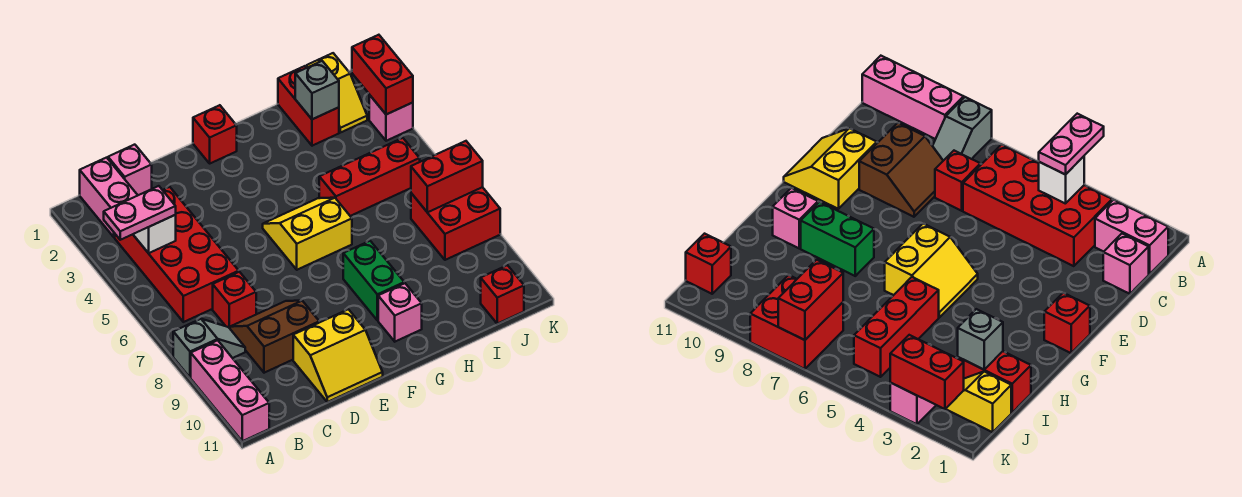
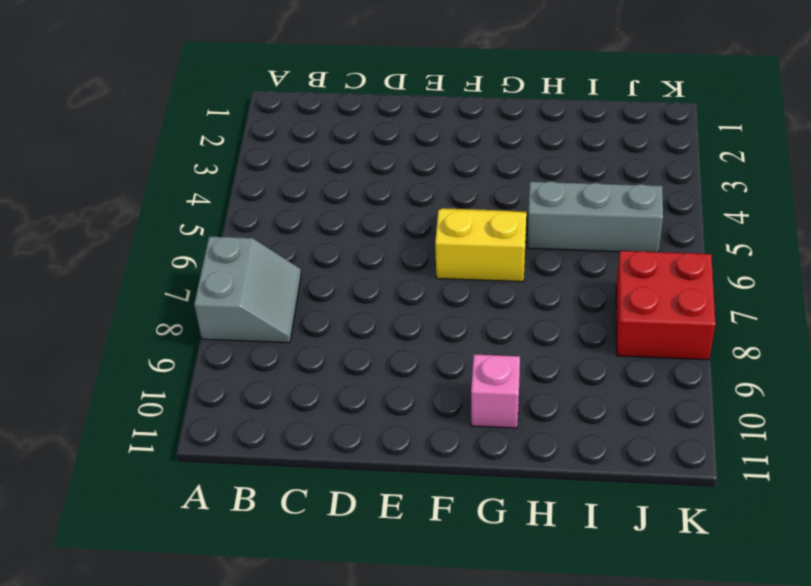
grey slope A7:B8 level 1 top A -> grey slope A8:B8 level 1 top A
grey brick H5:J5 level 1 -> red brick H5:J5 level 1
none -> pink brick A9:A11 level 1
none -> pink brick B1:B2 level 1
none -> red brick B3:C6 level 1

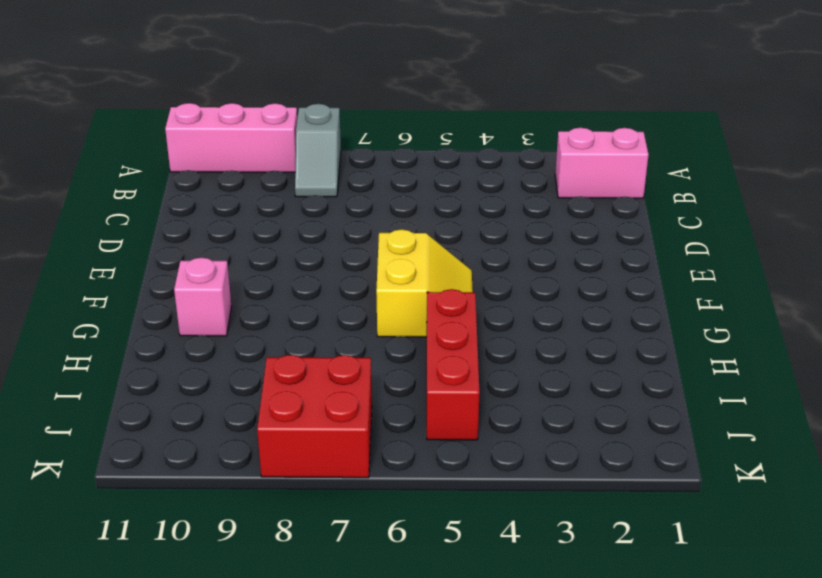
none -> red brick B3:C6 level 1
none -> pink brick C1 level 1
none -> red brick C7 level 1

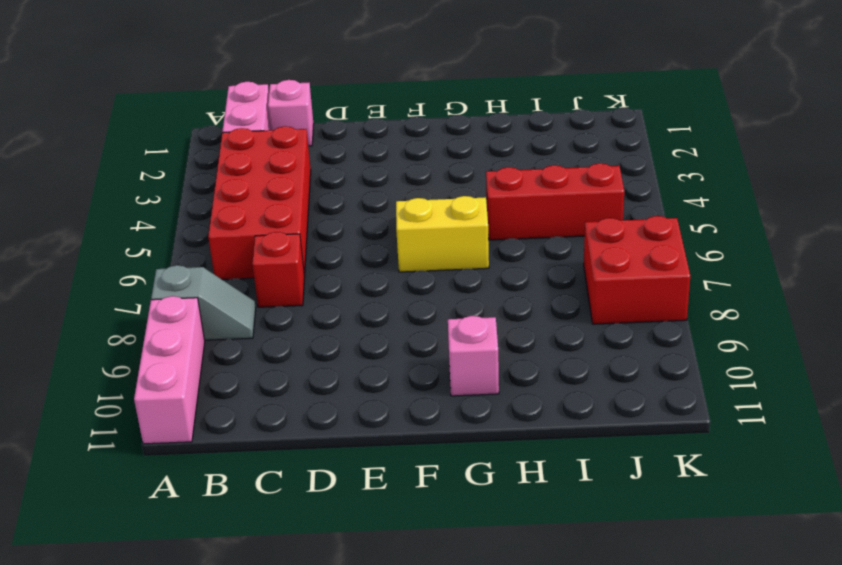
none -> brown slope C8:D9 level 1 top 9
none -> yellow slope D10:E11 level 1 top 10
none -> red brick F1 level 1

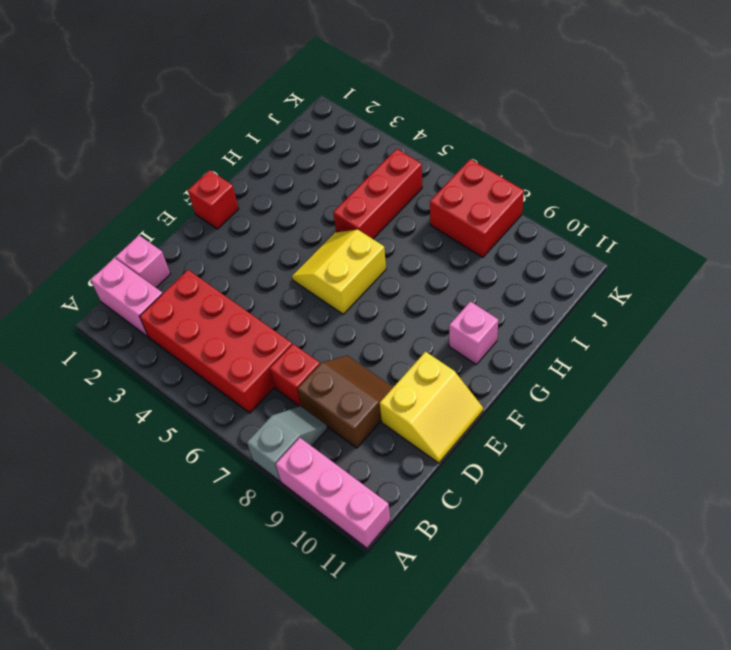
brown slope C8:D9 level 1 top C -> brown slope C8:D9 level 1 top 9
none -> green brick G8:G9 level 1
none -> red brick I1:I2 level 1
none -> yellow slope J1:J2 level 1 top 1

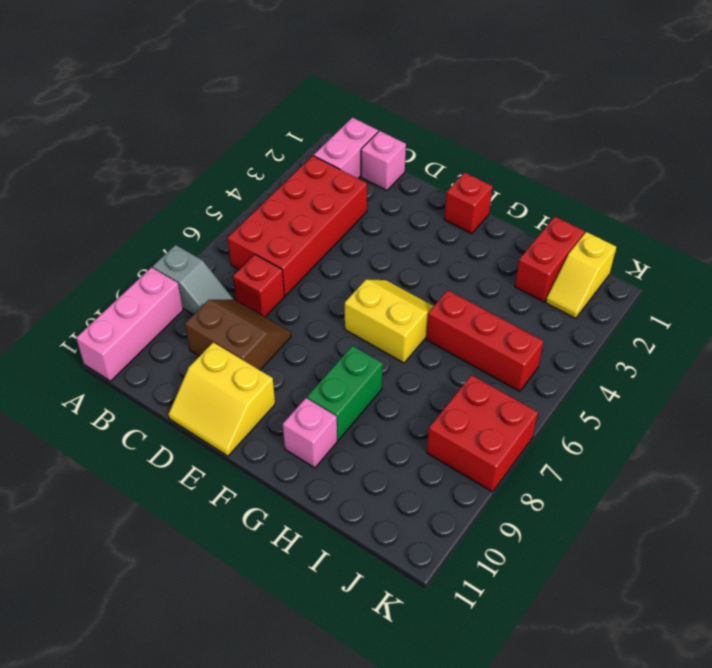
none -> red brick J11 level 1
none -> pink brick K3 level 1
none -> white brick B4 level 2

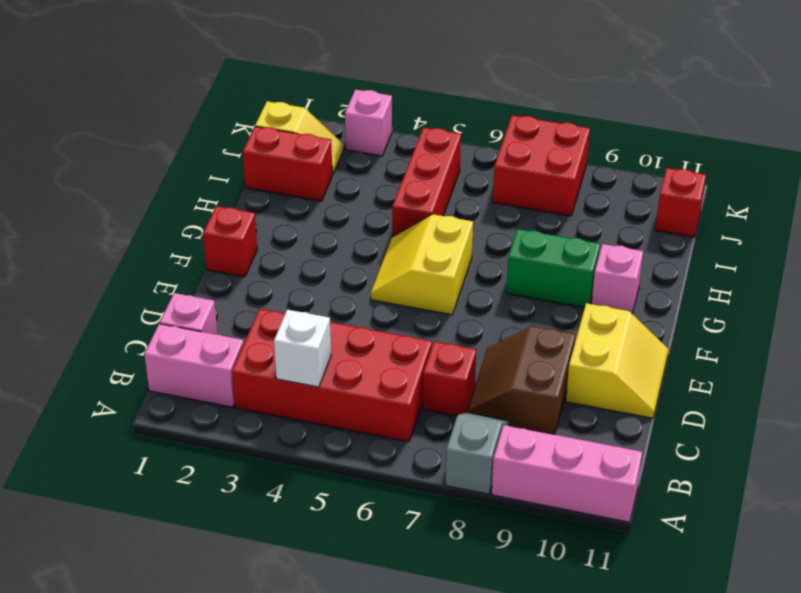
none -> grey brick I2 level 2
none -> red brick J7:K7 level 2
none -> red brick K2:K3 level 2

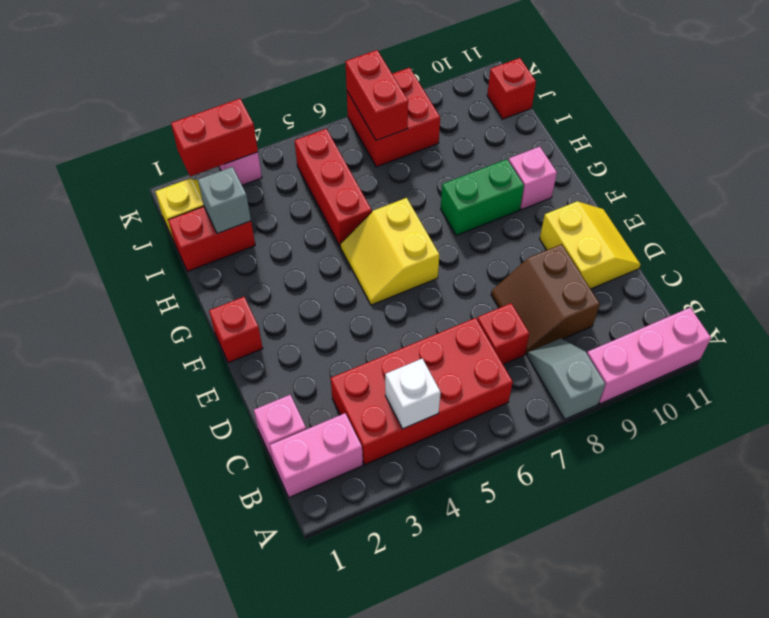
none -> pink plate A4:B4 level 3

